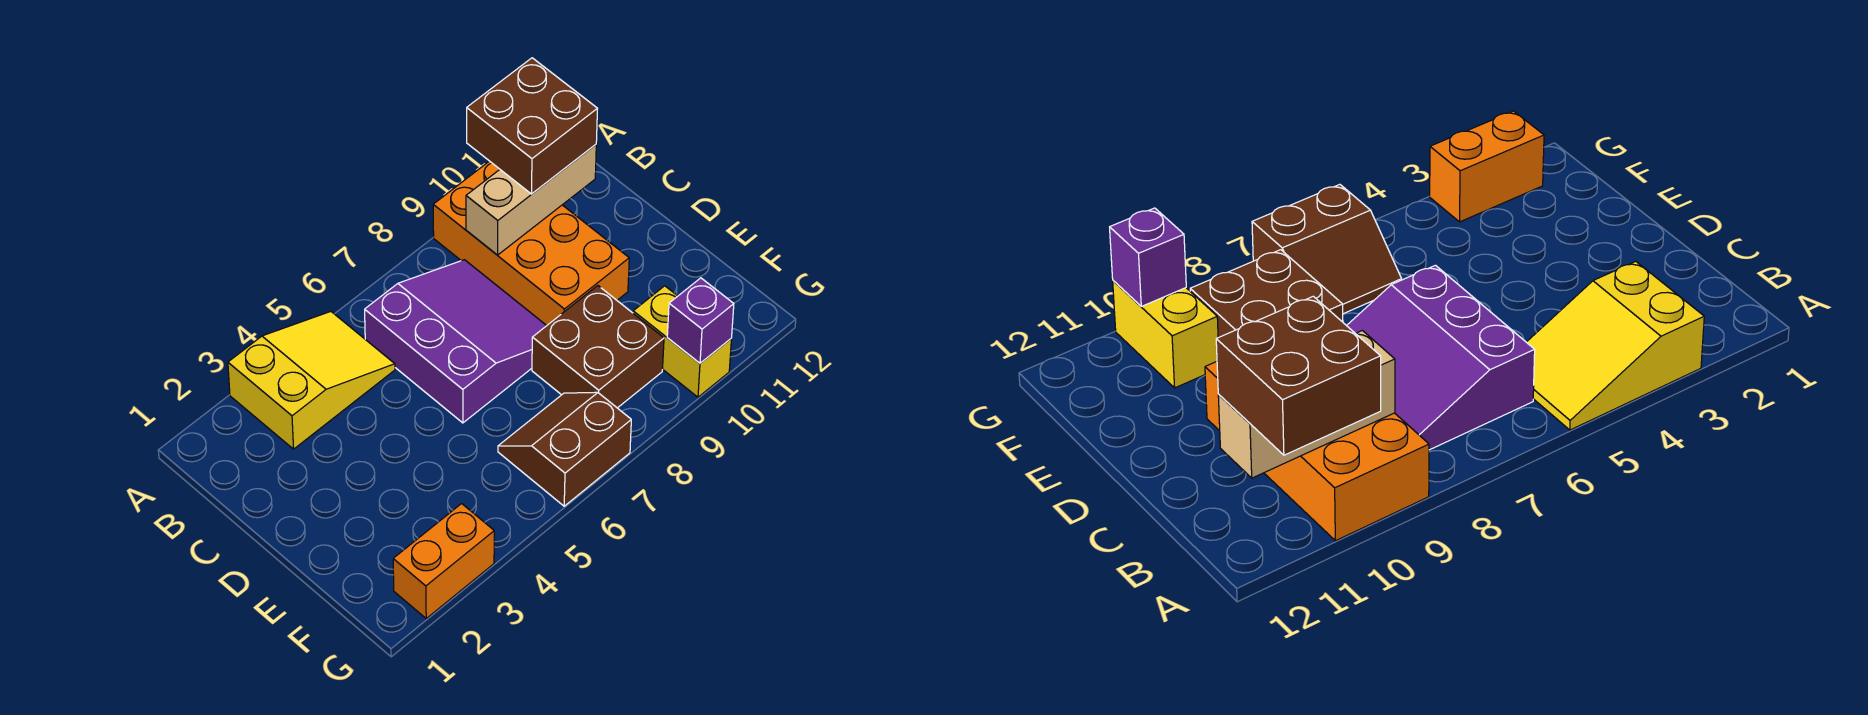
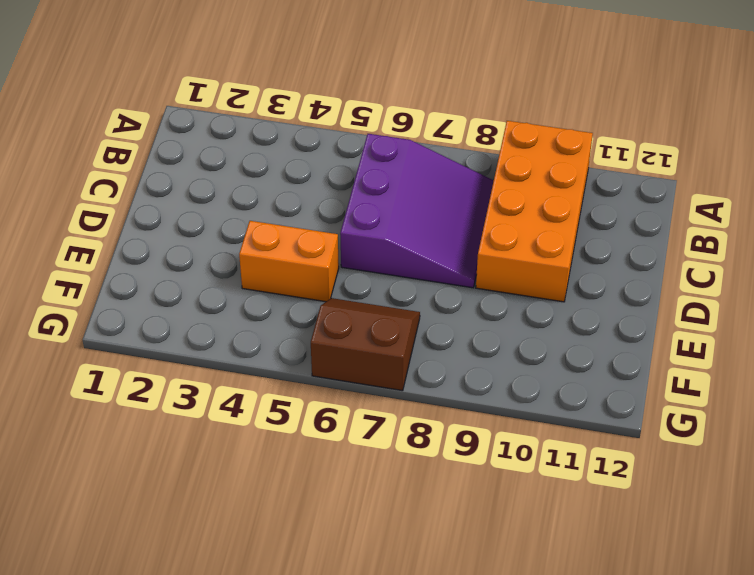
orange brick E4:E5 level 1 -> orange brick G2:G3 level 1
none -> yellow slope A3:B5 level 1 top 3
none -> brown brick E8:F9 level 1

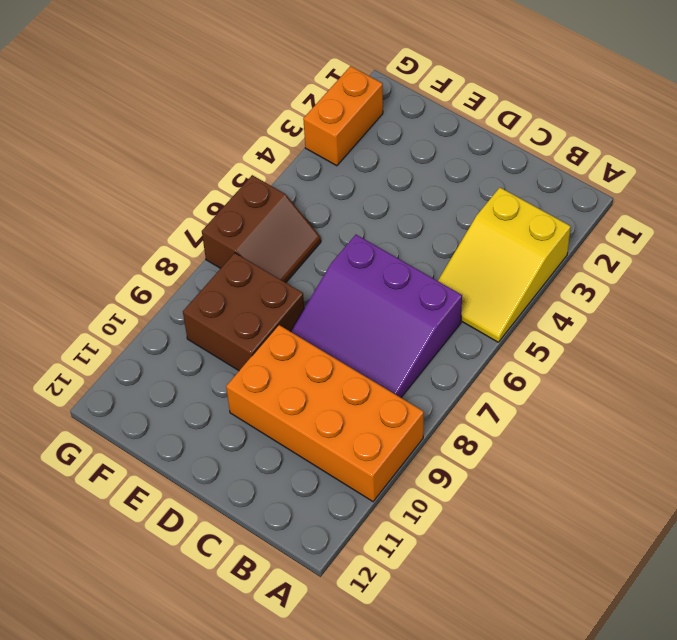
none -> yellow brick F10:G10 level 1
none -> tan brick B9:B11 level 2

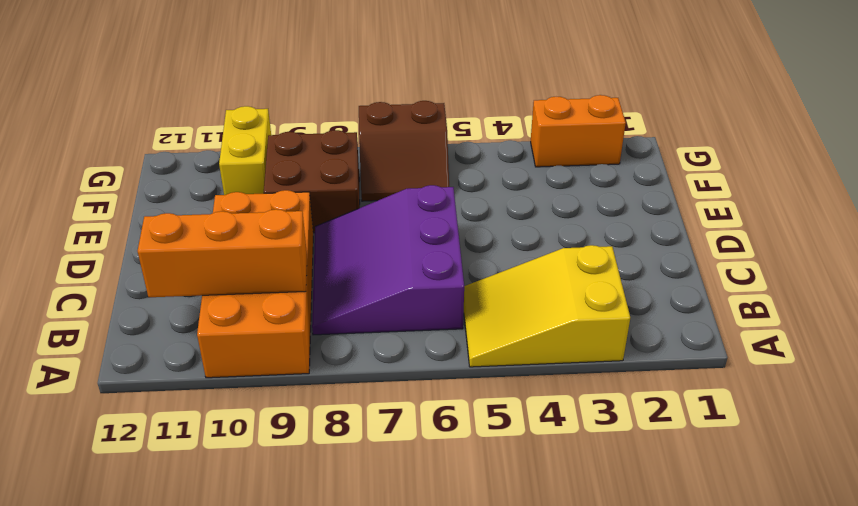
orange brick B9:B11 level 2 -> tan brick B9:B11 level 2
none -> purple brick G10 level 2
none -> brown brick A10:B11 level 3

